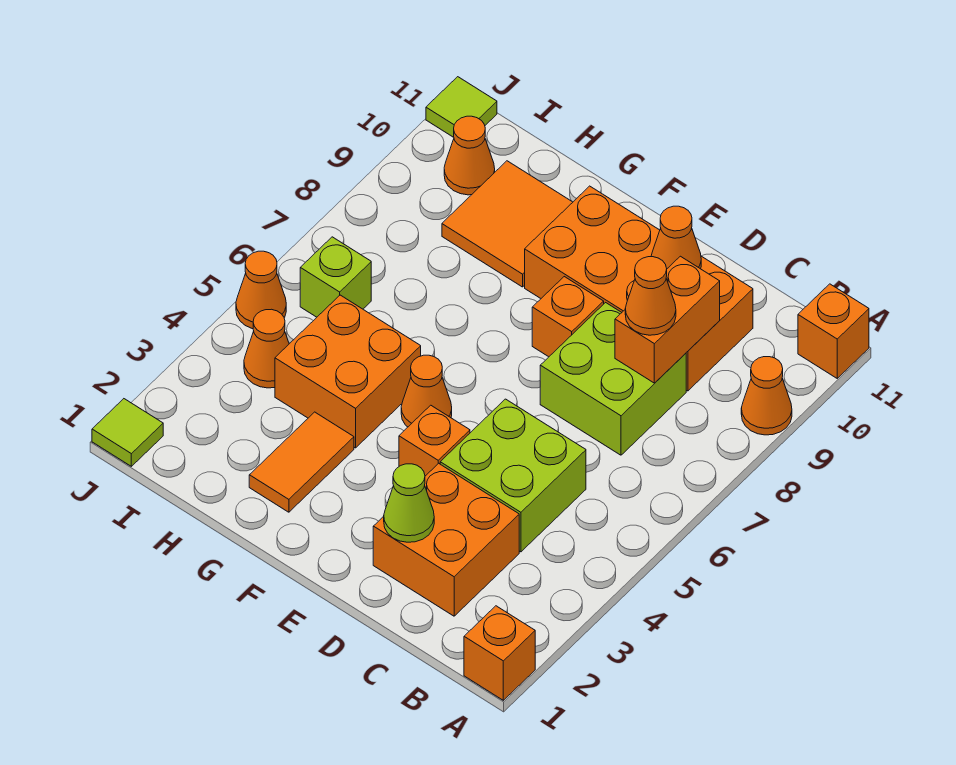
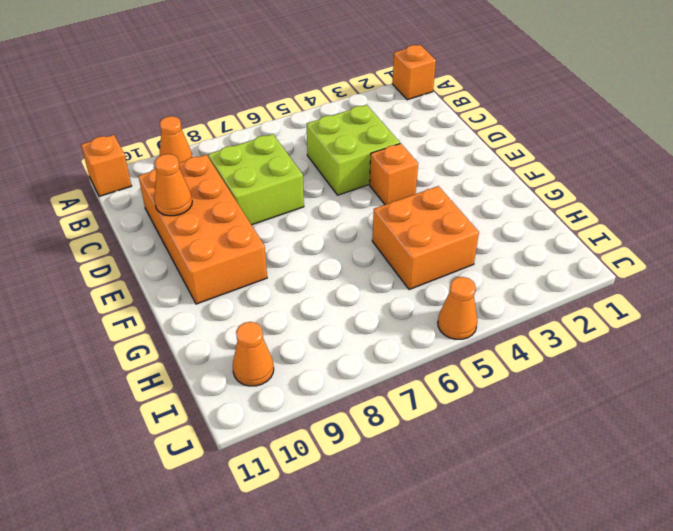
none -> orange brick C2:D3 level 1
none -> orange brick E8 level 1
none -> orange cone F5 level 1

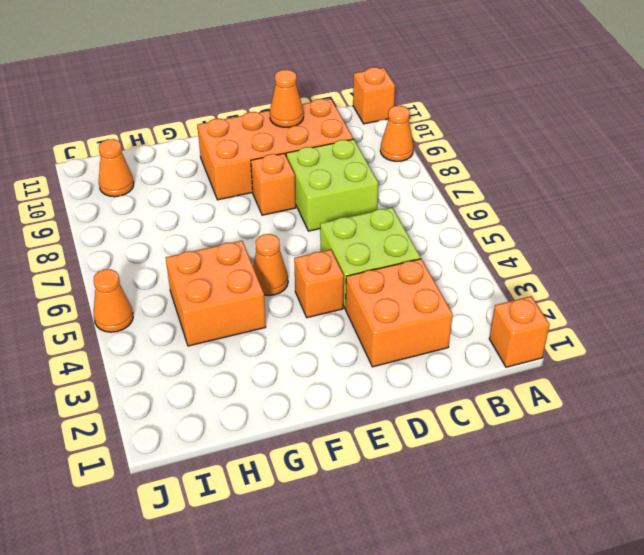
none -> orange tile G2:G3 level 1
none -> orange tile G9:H10 level 1
none -> orange cone I4 level 1

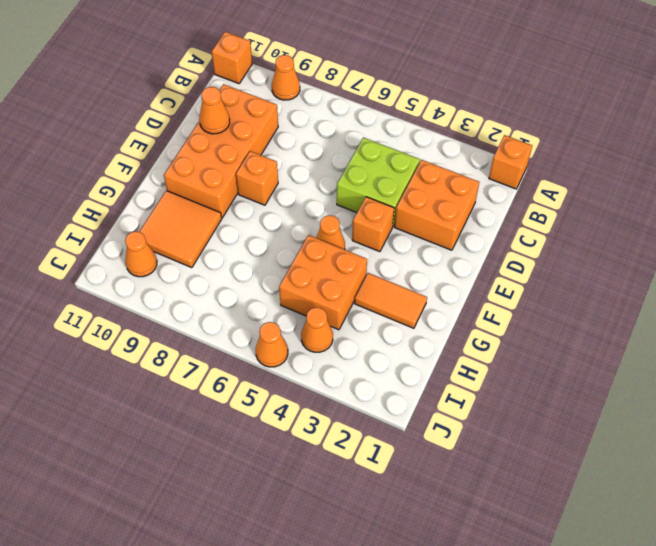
none -> lime brick C7:D8 level 1
none -> lime brick I6 level 1
none -> lime tile J1 level 1

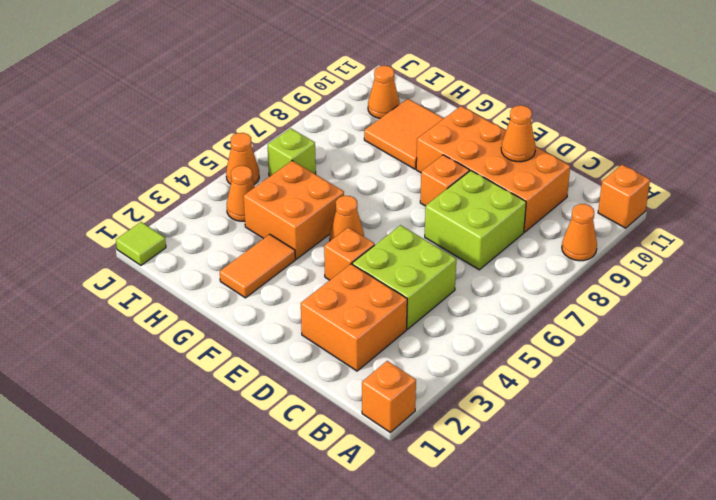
none -> lime tile J11 level 1
none -> orange brick C8:C9 level 2
none -> lime cone D2 level 2

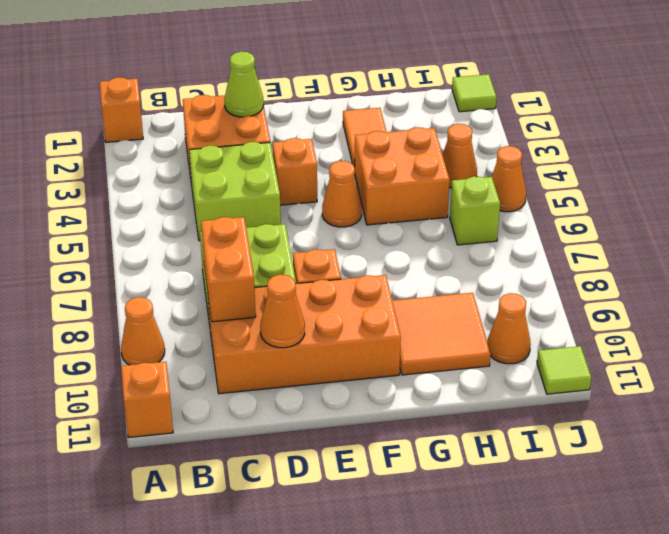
none -> orange cone C8 level 3

